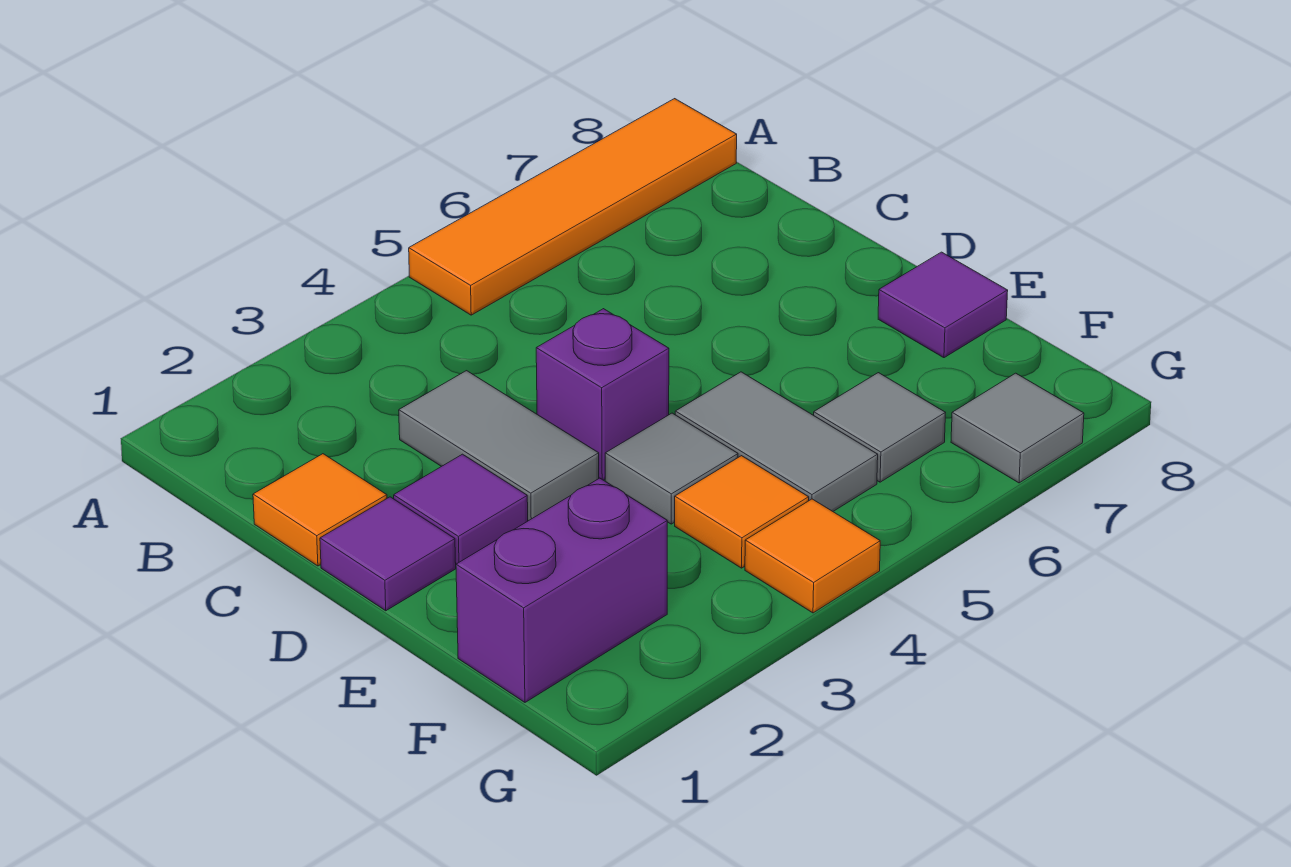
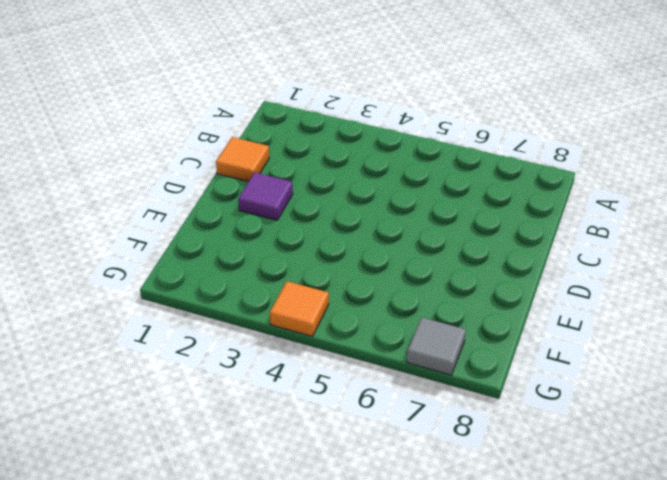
none -> orange tile A5:A8 level 1
none -> grey tile C3:D3 level 1
none -> purple tile D1 level 1

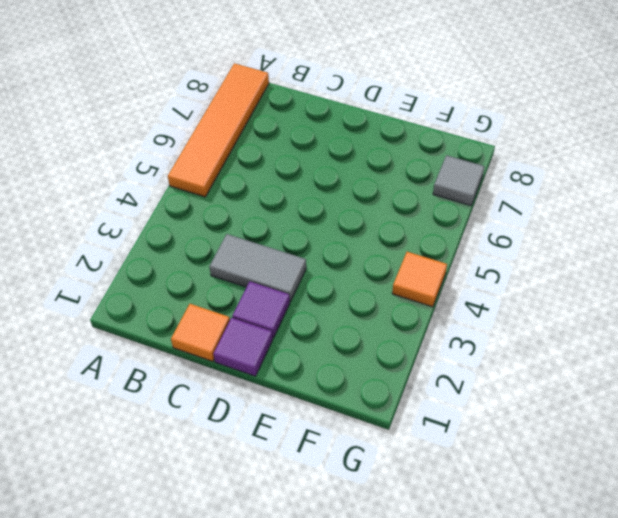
none -> purple brick D4 level 1
none -> grey tile E4 level 1
none -> grey tile E5:F5 level 1

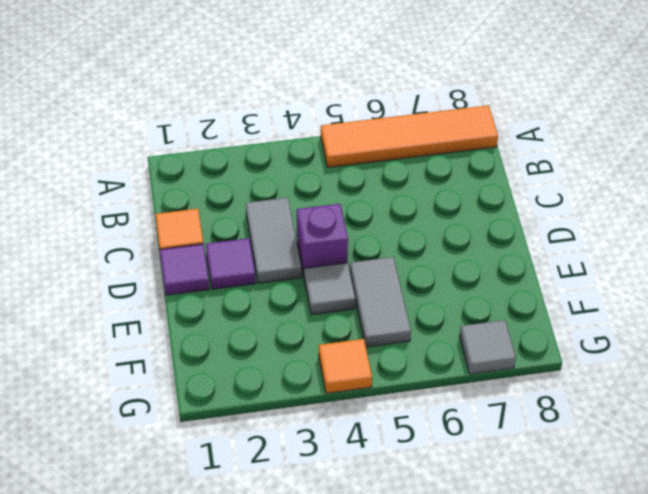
none -> purple tile E8 level 1
none -> purple brick F1:F2 level 1
none -> orange tile F4 level 1

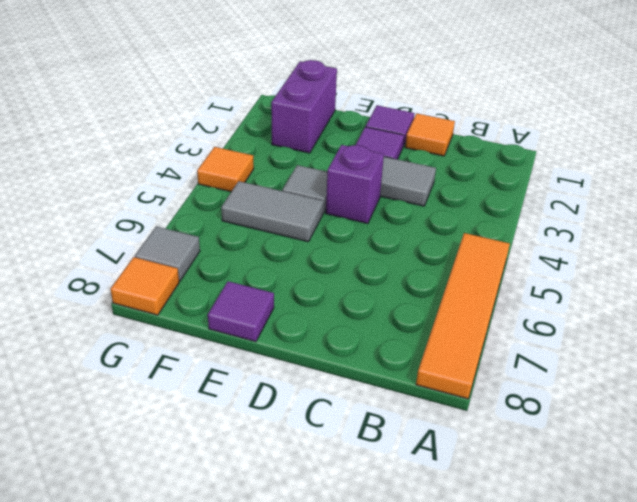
orange tile G8 level 1 -> orange tile F4 level 1
none -> grey tile F6 level 1

